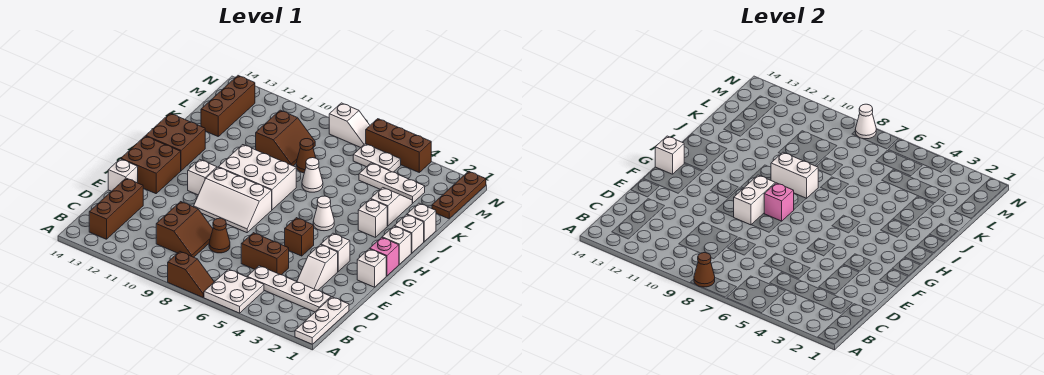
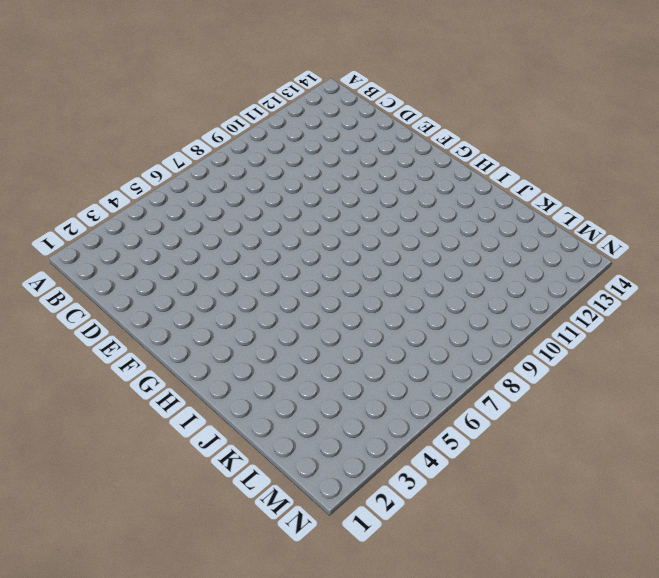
none -> white plate A1:C1 level 1
none -> white plate A5:B6 level 1
none -> brown slope A7:A8 level 1 top 8
none -> brown brick B13:D13 level 1

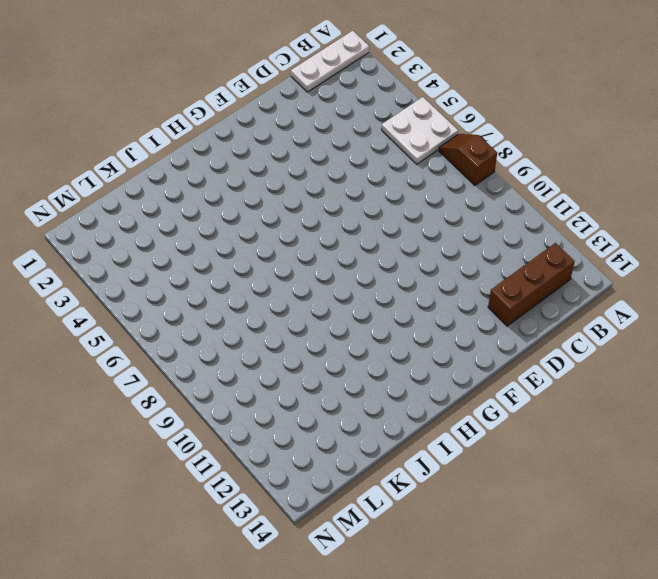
none -> white plate C2:C5 level 1
none -> brown slope C9:D10 level 1 top 10
none -> white slope D3:E3 level 1 top E
none -> brown brick D5:D6 level 1

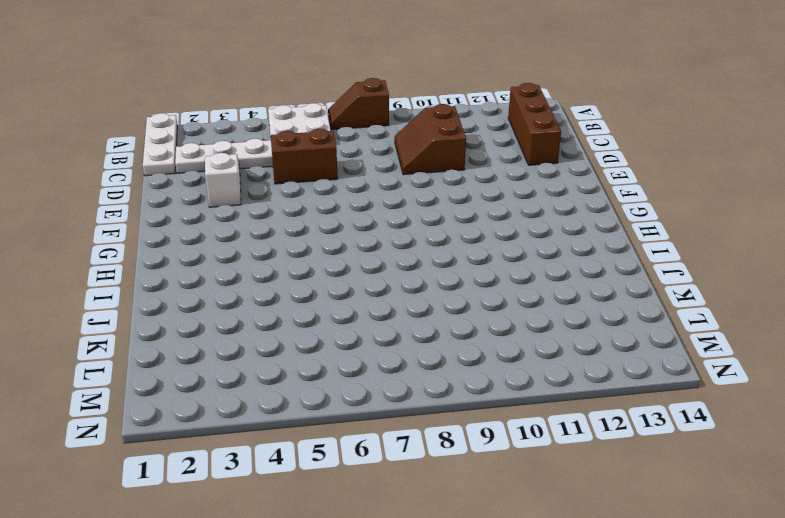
none -> brown cone D8 level 1
none -> white brick E14 level 1
none -> white brick F1 level 1
none -> white brick F3 level 1

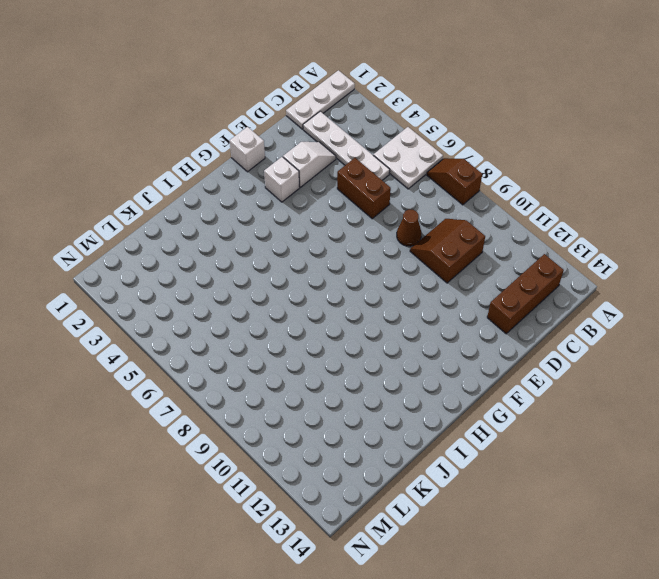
none -> white brick E14 level 1
none -> brown brick F5 level 1
none -> white slope F8:G10 level 1 top G
none -> brown brick F13:G14 level 1

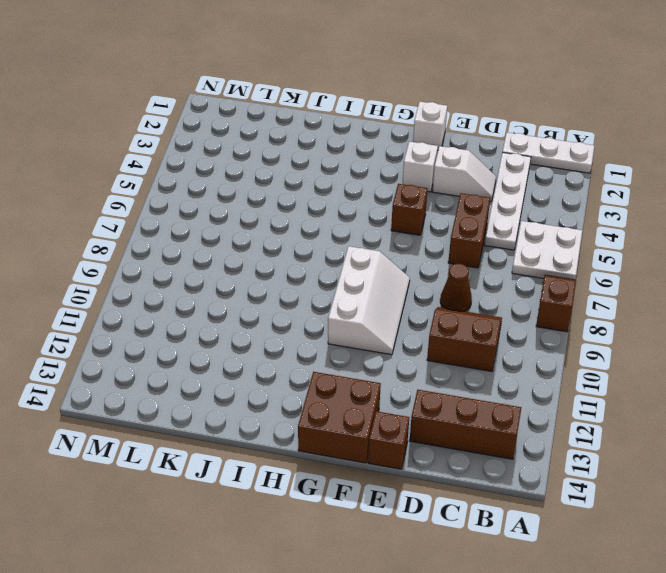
brown brick E14 level 1 -> white brick E14 level 1
none -> pink brick G1 level 1
none -> white brick G11 level 1
none -> white brick H1 level 1
none -> white cone H5 level 1

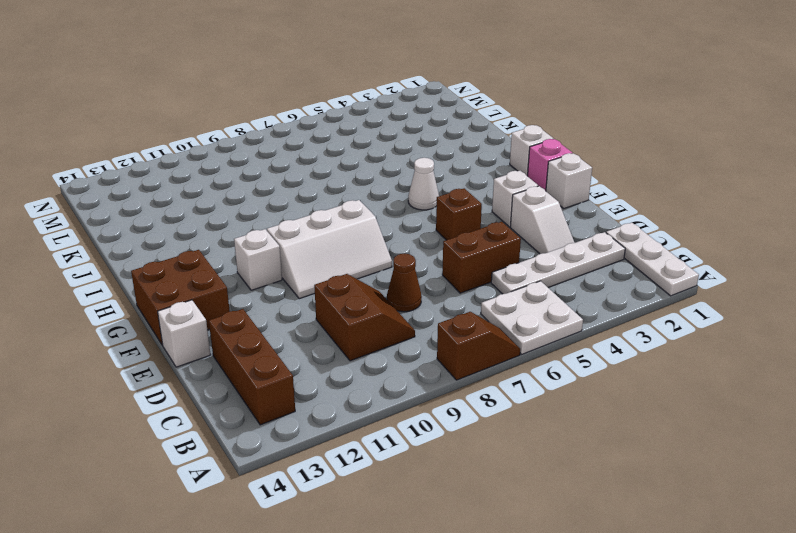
none -> white brick H8:I10 level 1
none -> brown brick H13:I14 level 1
none -> white brick I1 level 1
none -> white brick I3 level 1

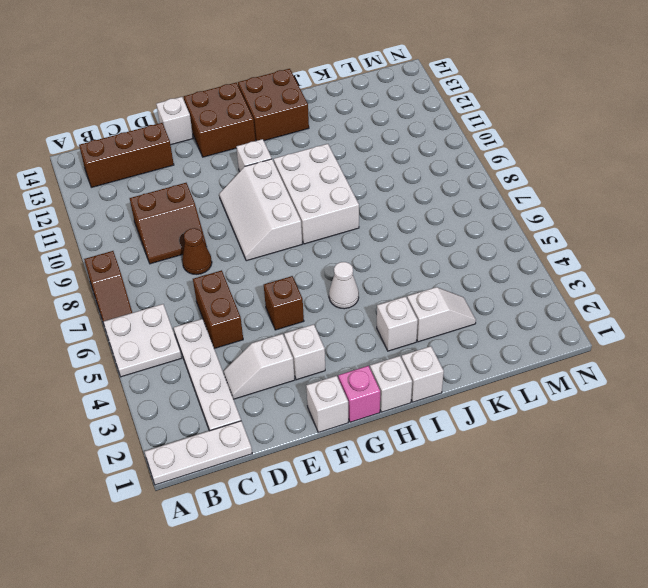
none -> white brick J1 level 1
none -> white cone J7 level 1
none -> brown cone K8 level 1
none -> brown slope K9:L10 level 1 top 10

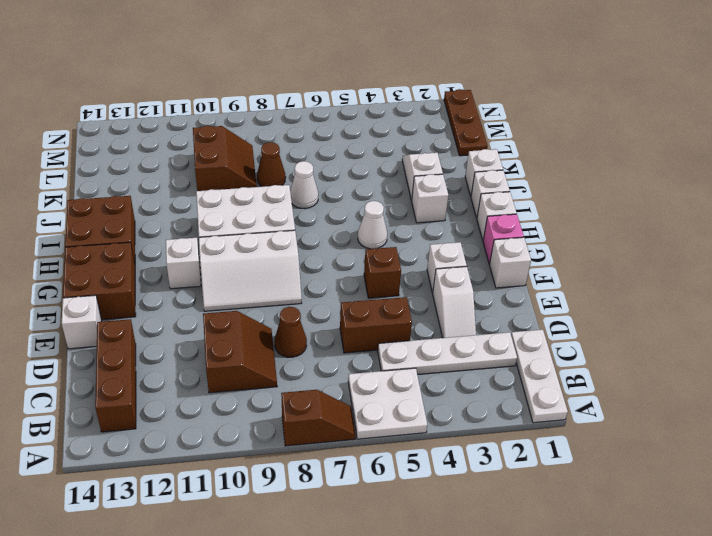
none -> brown brick K13:M13 level 1
none -> white plate L3:L5 level 1
none -> white plate M5:M6 level 1
none -> brown brick N4:N6 level 1

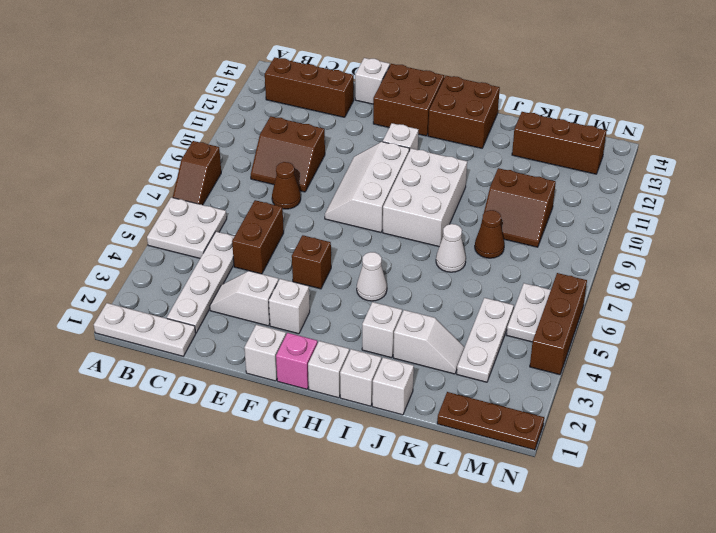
none -> white slope N7:N8 level 1 top 8
none -> brown cone A8 level 2
none -> white brick F9:G9 level 2
none -> pink brick G8 level 2

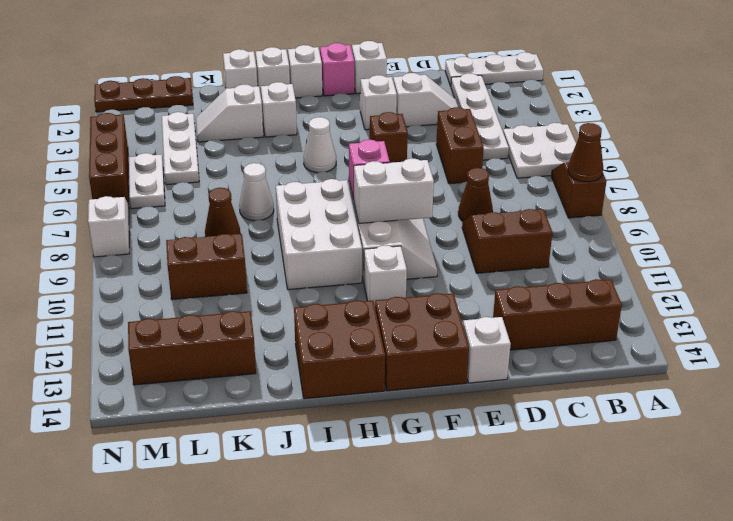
none -> white brick G14 level 2
none -> white brick I8:I9 level 2
none -> white cone N8 level 2

